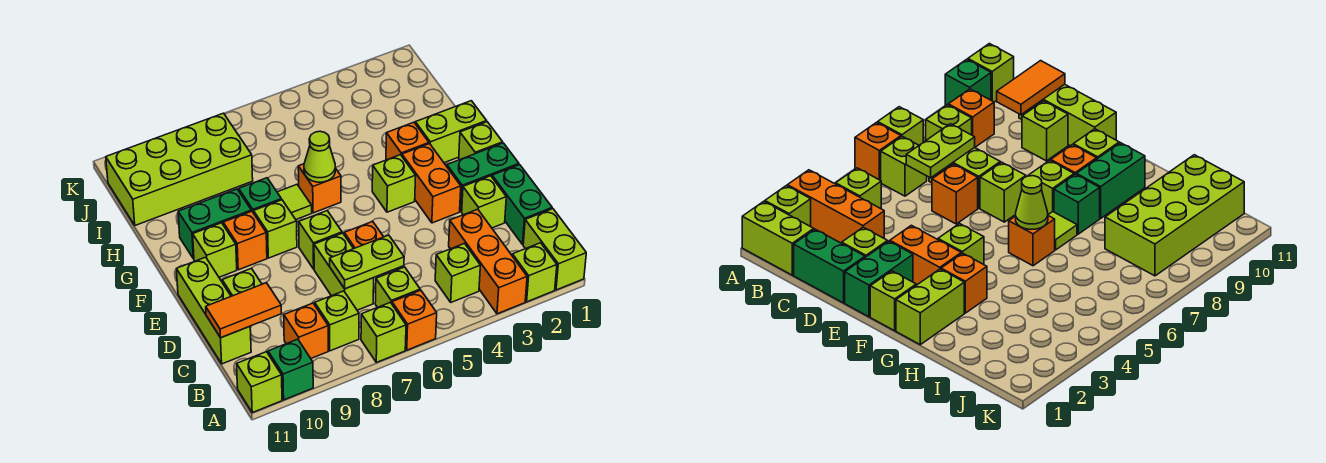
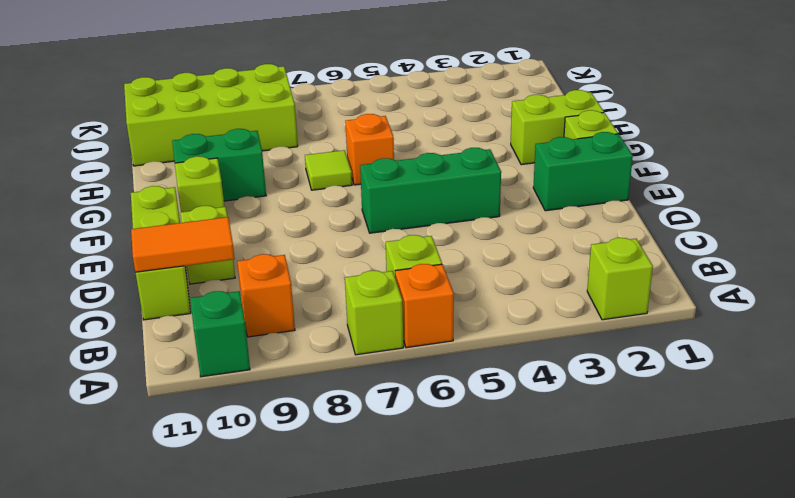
green brick E4:E6 level 1 -> none
none -> lime brick A1:B1 level 1
none -> orange brick A3:C3 level 1
none -> lime brick A11 level 1
none -> lime brick B4 level 1

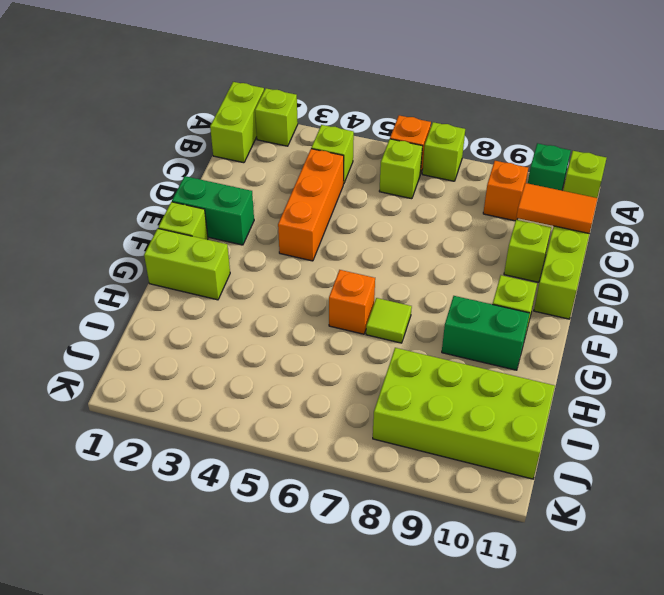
orange brick C4:E4 level 1 -> orange brick A3:C3 level 1
none -> lime brick B8 level 1
none -> green brick C1:D1 level 1
none -> lime brick C7:D7 level 1
none -> lime brick D2 level 1

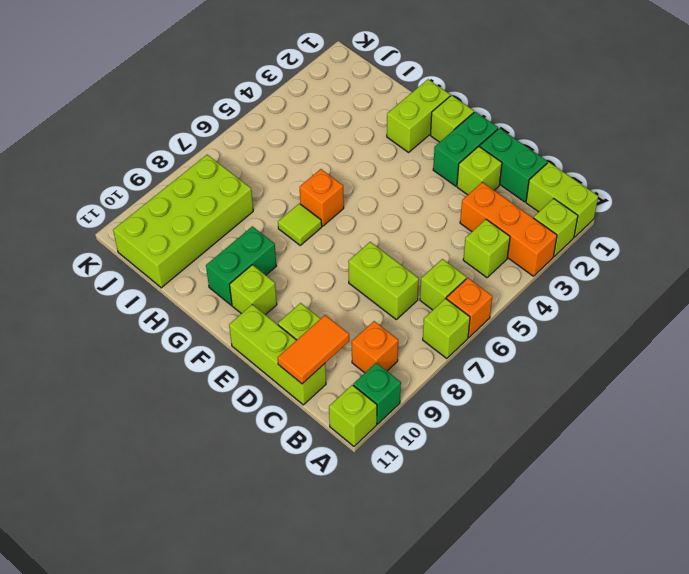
none -> lime brick B8 level 1
none -> orange brick D6 level 1
none -> orange brick E3:F3 level 1
none -> lime brick E7 level 1

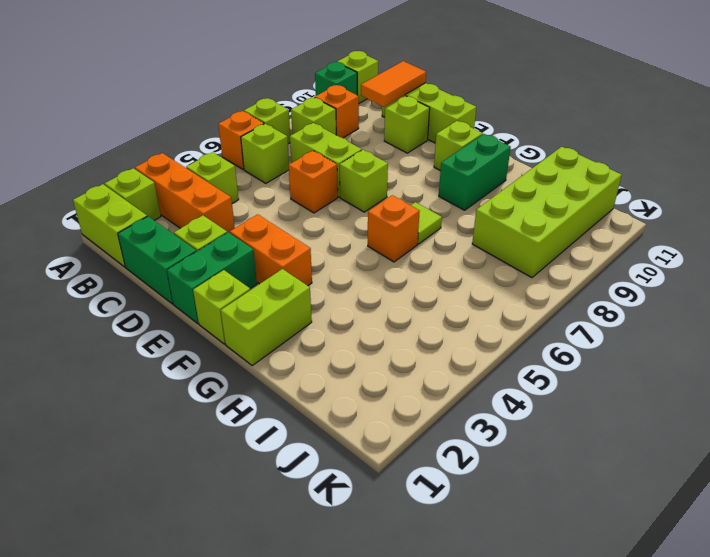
none -> lime brick F4 level 1
none -> lime brick F8 level 1
none -> orange brick F9 level 1
none -> orange brick G3 level 1

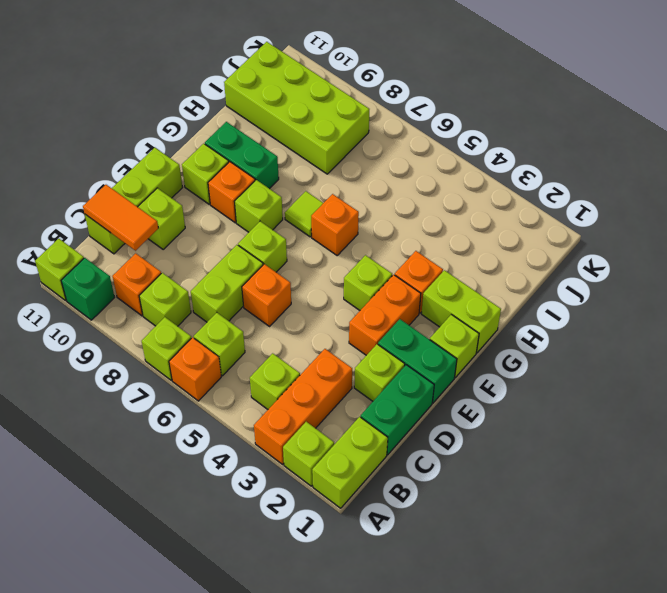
none -> green brick G8 level 1
none -> lime plate C6:C7 level 2
none -> lime cone G6 level 2

